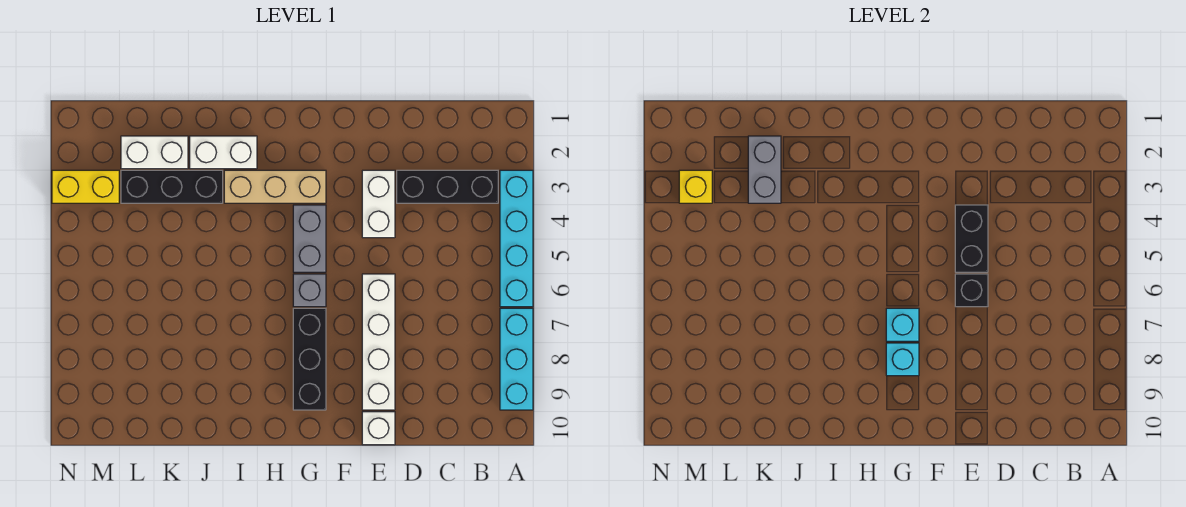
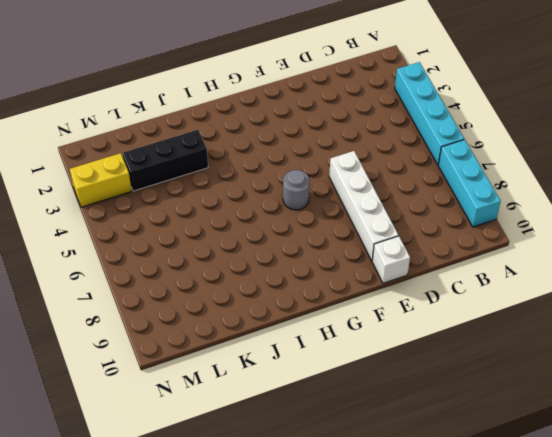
grey round brick G6 level 1 -> grey brick G6 level 1
none -> black brick B3:D3 level 1
none -> white brick E3:E4 level 1
none -> tan brick G3:I3 level 1

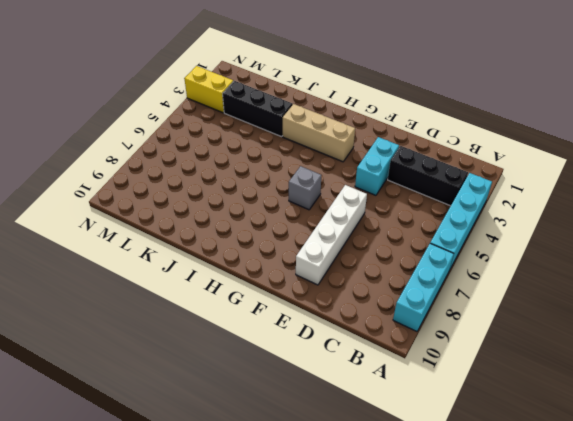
cyan brick E3:E4 level 1 -> white brick E3:E4 level 1
none -> white brick E10 level 1
none -> grey brick G4:G5 level 1
none -> black brick G7:G9 level 1

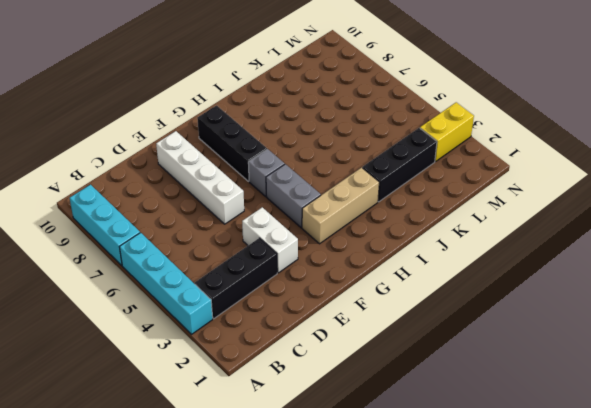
none -> white brick E10 level 1
none -> white brick I2:J2 level 1
none -> white brick K2:L2 level 1

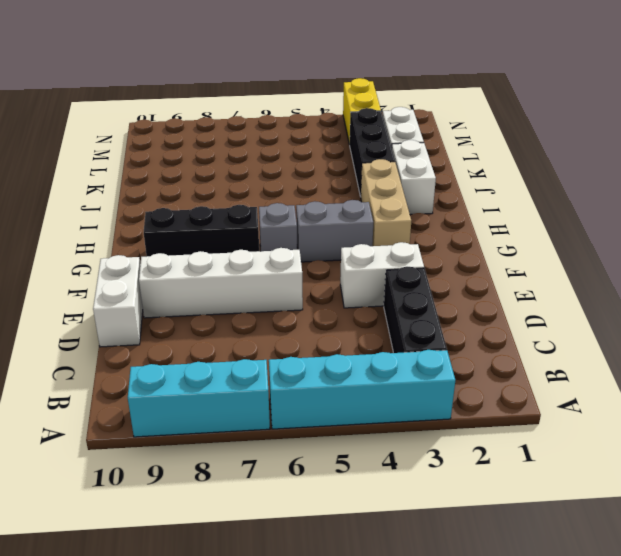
white brick D10:E10 level 1 -> white brick E10 level 1
none -> black brick E4:E5 level 2
none -> black brick E6 level 2
none -> cyan brick G7 level 2

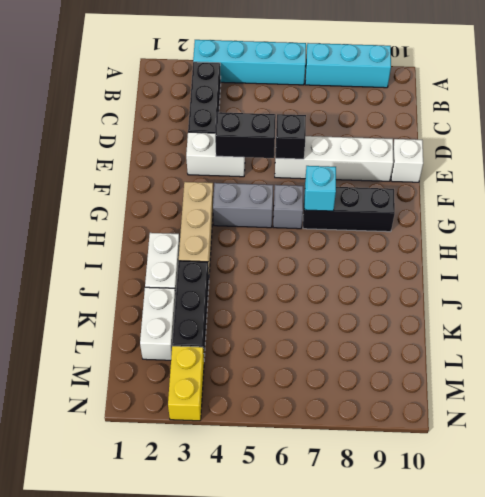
none -> cyan brick G8 level 2
none -> grey brick K2:K3 level 2
none -> yellow brick M3 level 2

